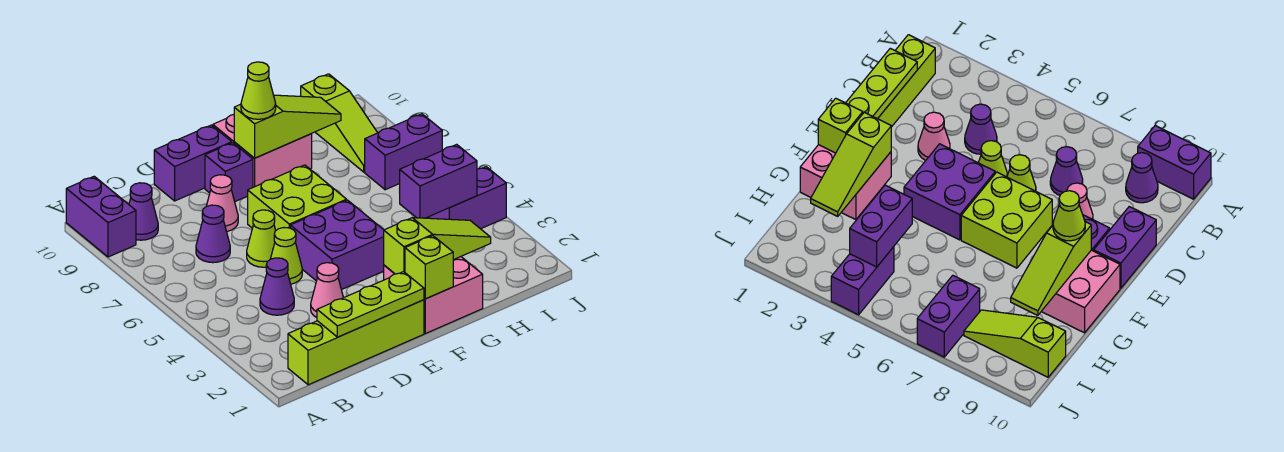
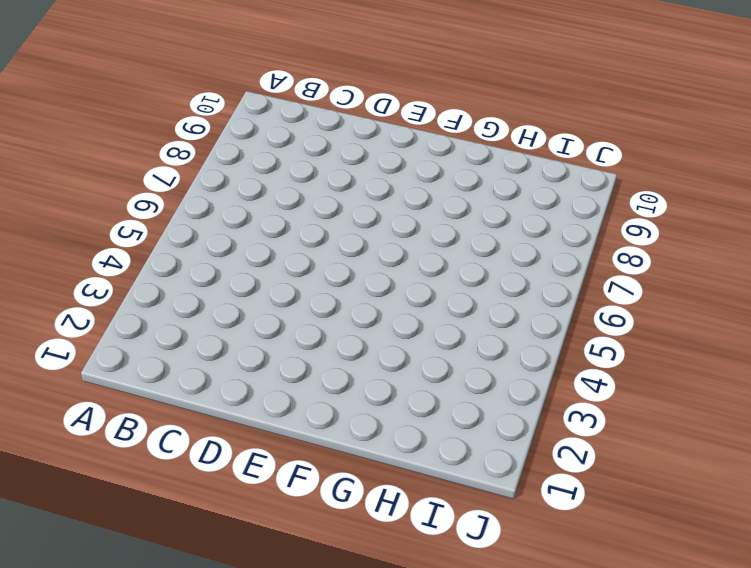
none -> purple brick A9:A10 level 1
none -> lime brick B1:E1 level 1
none -> purple cone B9 level 1

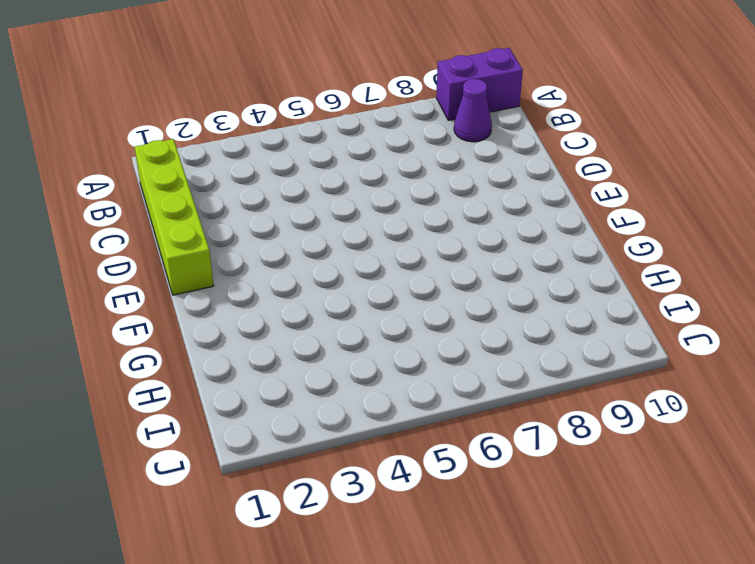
none -> purple cone C4 level 1
none -> purple cone C7 level 1
none -> pink cone D3 level 1

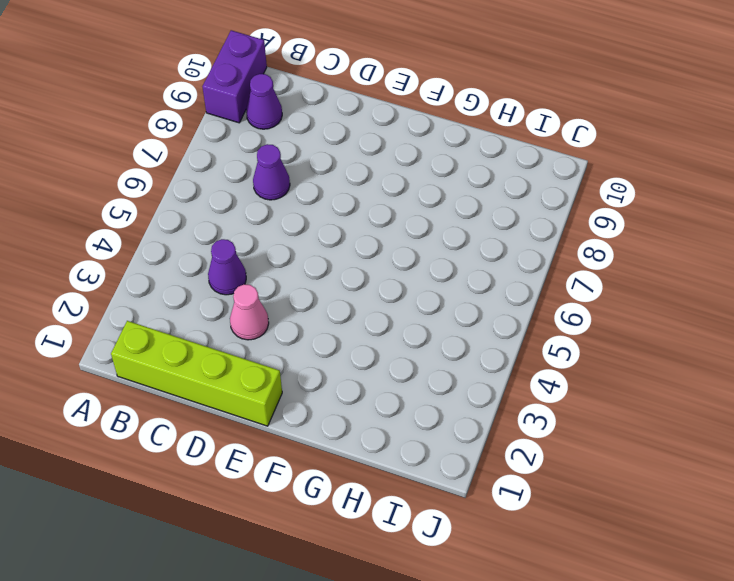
none -> lime cone D5 level 1
none -> lime cone D6 level 1
none -> pink cone D8 level 1

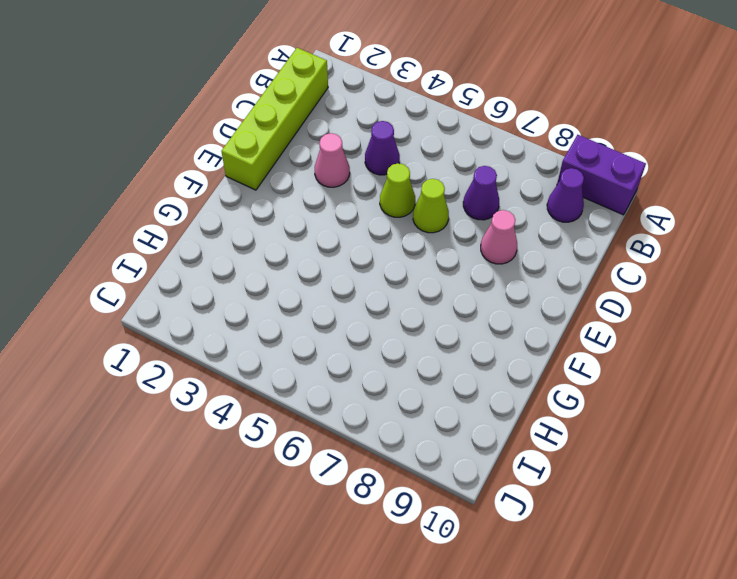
none -> purple brick D10:E10 level 1
none -> purple brick E4:F5 level 1
none -> lime brick E6:F7 level 1

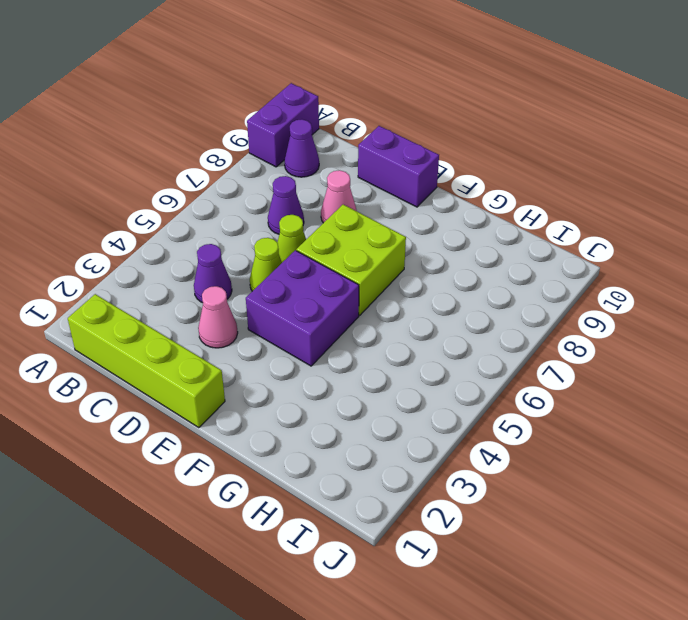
none -> purple brick E9 level 1
none -> pink brick F1:G2 level 1
none -> pink brick F9:G10 level 1

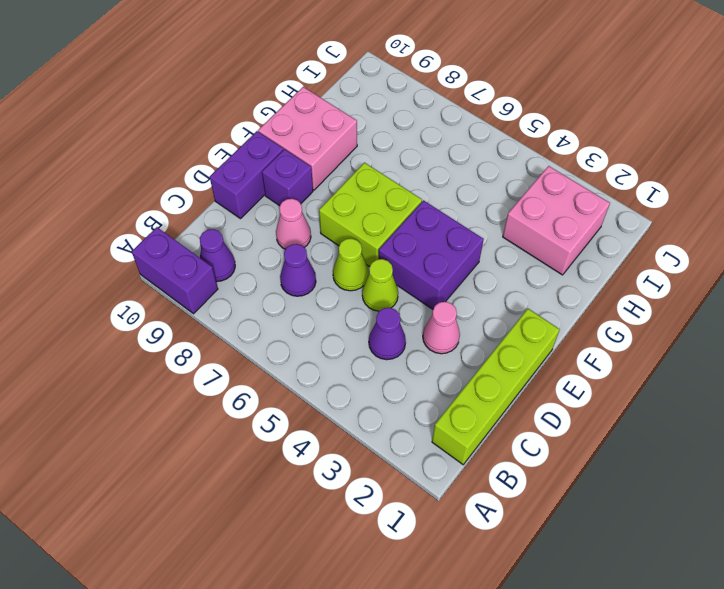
pink brick H2:I3 level 1 -> pink brick F1:G2 level 1
none -> purple brick I4:J4 level 1
none -> purple brick I7:J7 level 1
none -> lime slope I8:I10 level 1 top 10

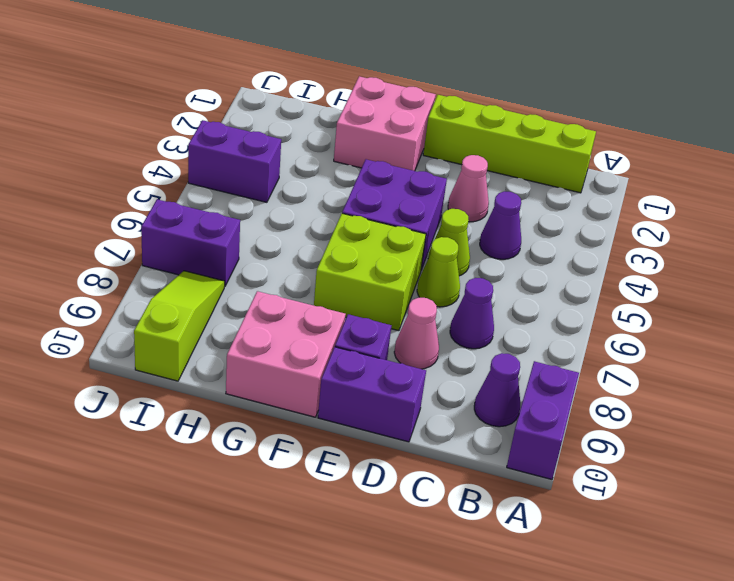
none -> lime plate C1:E1 level 2
none -> lime brick F1 level 2
none -> lime slope F2:H2 level 2 top F

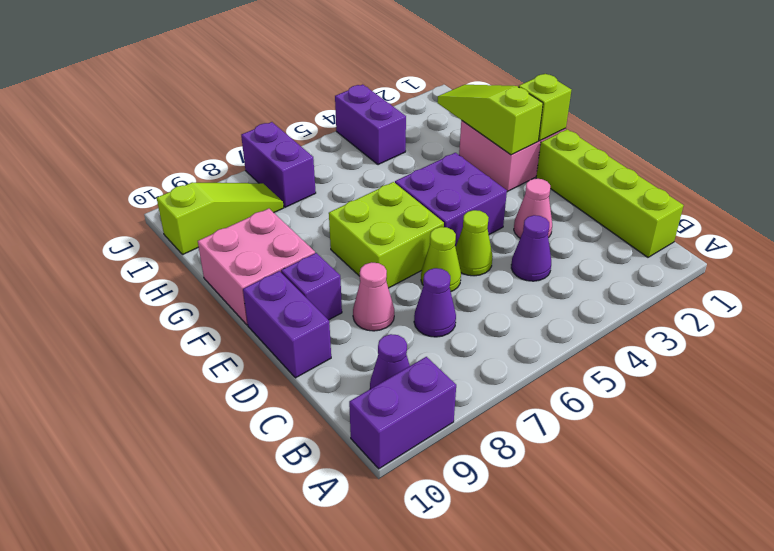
none -> lime plate C1:E1 level 2
none -> lime slope F9:H9 level 2 top F
none -> purple brick H4:I4 level 2

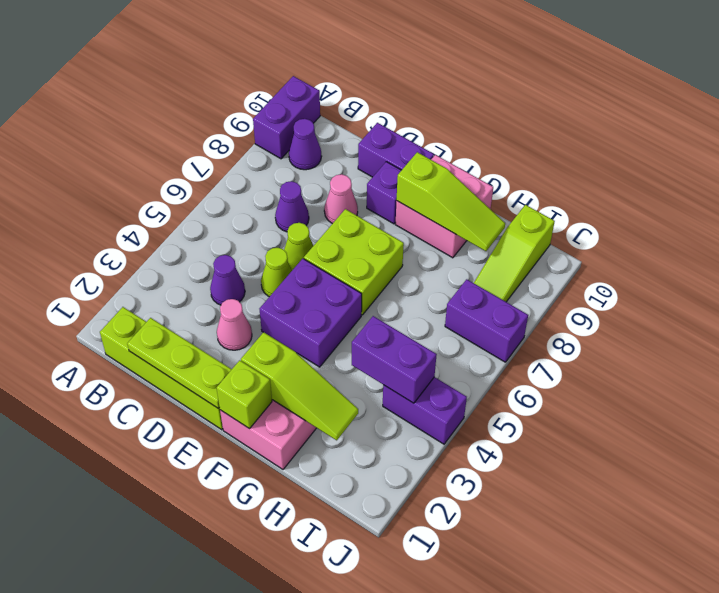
none -> lime cone F9 level 3

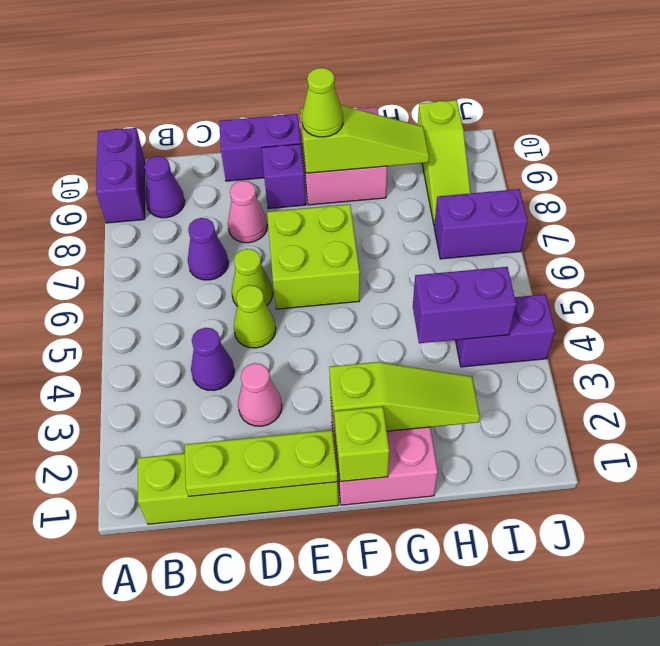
none -> purple brick E4:F5 level 1

